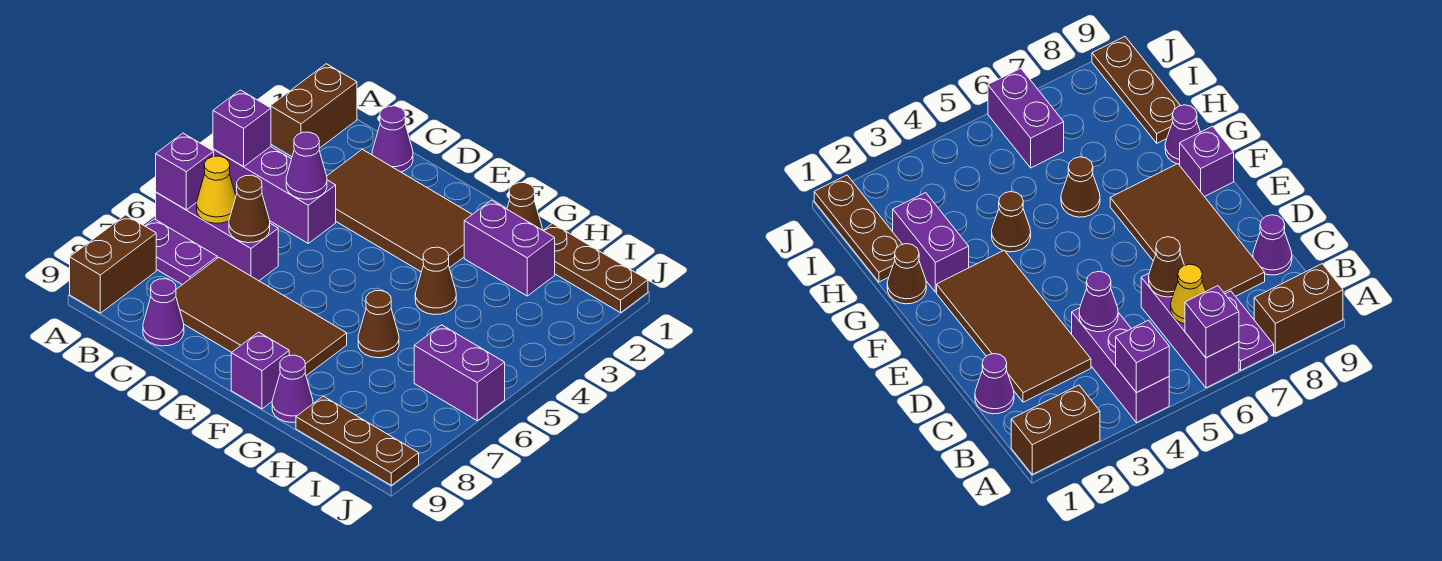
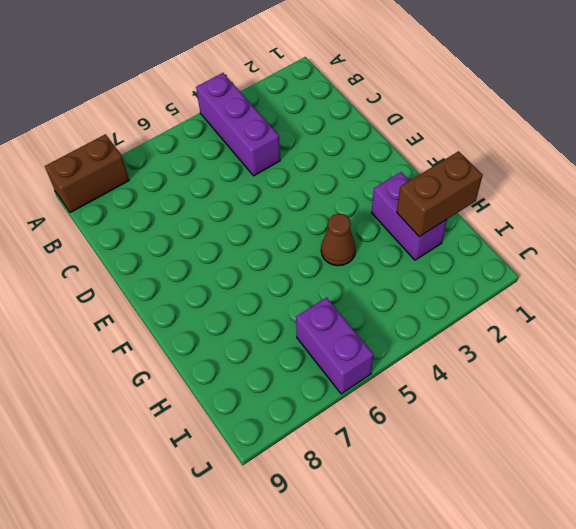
brown brick H1:H2 level 2 -> brown brick A1:A2 level 1
none -> purple brick A6:C6 level 1
none -> purple plate A7:B7 level 1
none -> purple cone C1 level 1

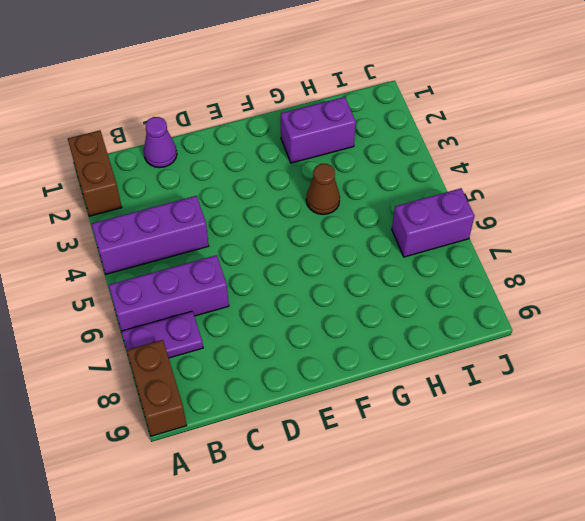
none -> brown tile C2:F3 level 1
none -> brown tile C7:F8 level 1
none -> purple cone C9 level 1

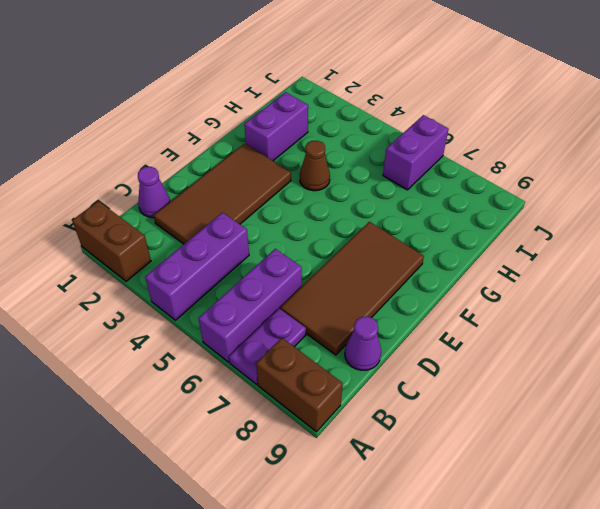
none -> purple brick F9 level 1
none -> brown cone G1 level 1
none -> brown cone G6 level 1

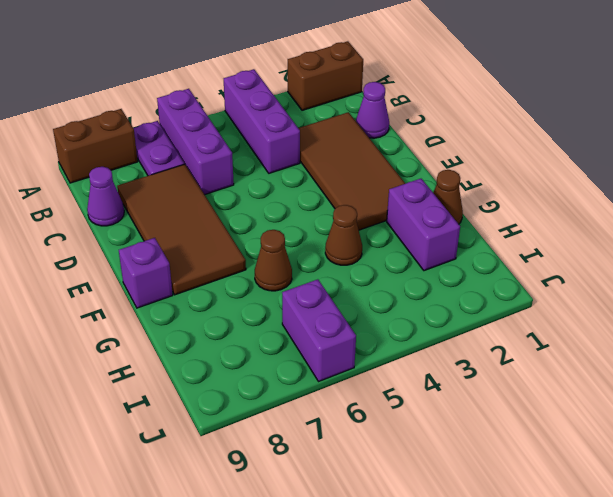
none -> purple cone G9 level 1
none -> brown plate H1:J1 level 1
none -> brown plate H9:J9 level 1

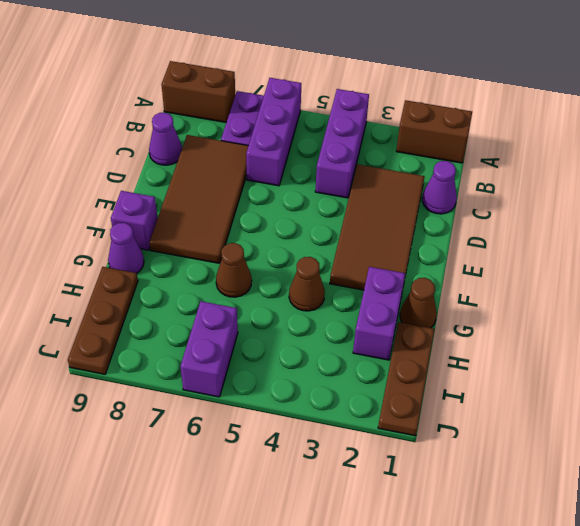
none -> purple brick A4 level 2
none -> purple brick A6 level 2
none -> yellow cone B6 level 2

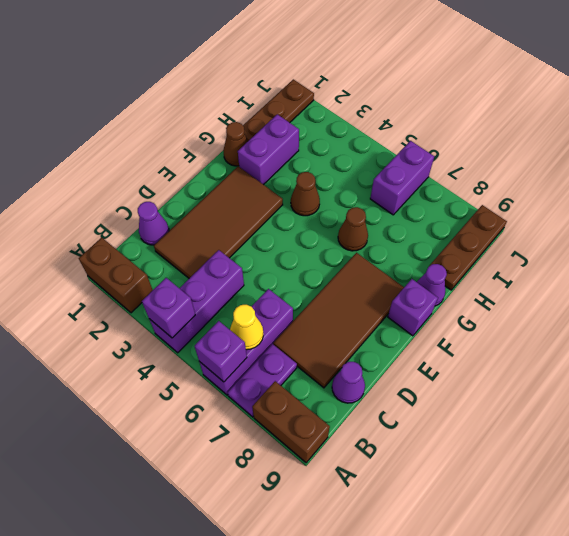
none -> purple cone C4 level 2
none -> brown cone C6 level 2

